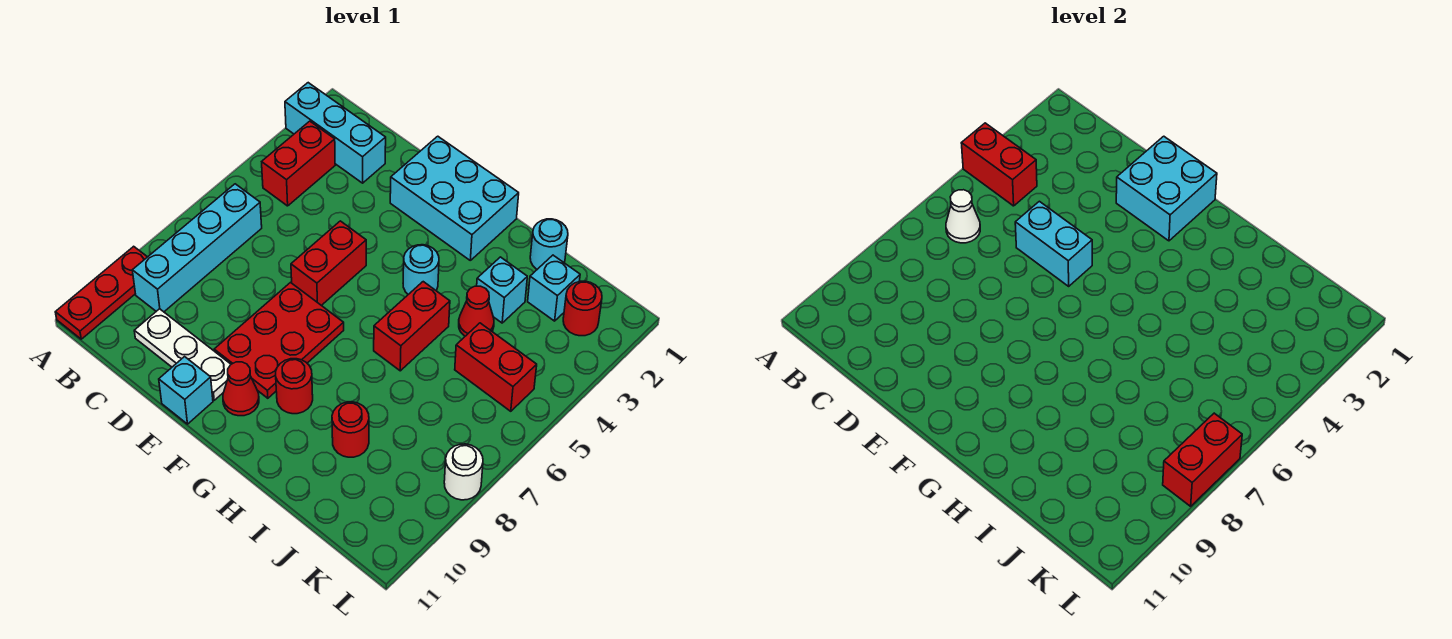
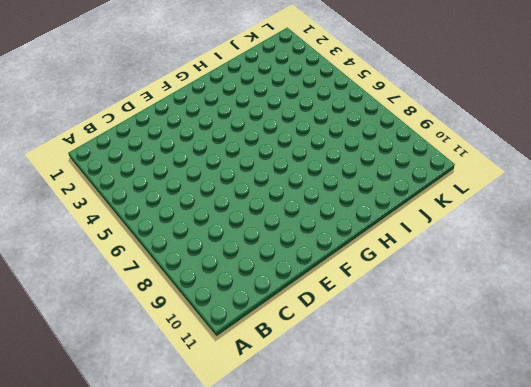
none -> cyan brick A2:C2 level 1
none -> red plate A9:A11 level 1
none -> red brick B3:B4 level 1

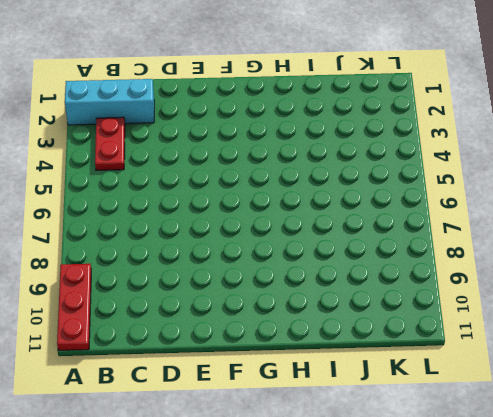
red plate B3:B4 level 1 -> red brick B3:B4 level 1
none -> cyan brick B6:B9 level 1
none -> white plate C10:E10 level 1
none -> cyan brick E1:G2 level 1

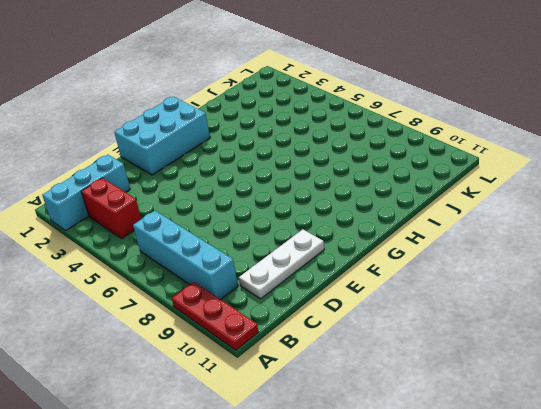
none -> red brick E5:E6 level 1
none -> red plate E7:F9 level 1
none -> cyan brick E11 level 1

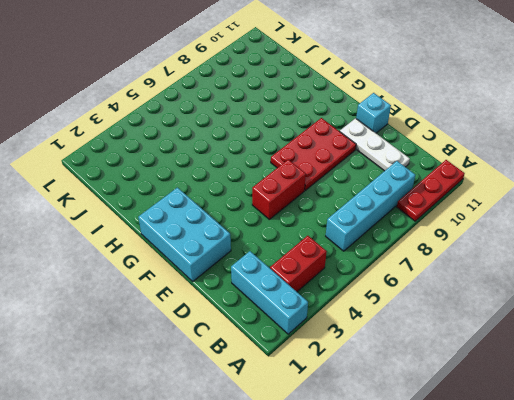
none -> red cone F10 level 1
none -> cyan round brick G4 level 1
none -> red round brick G9 level 1

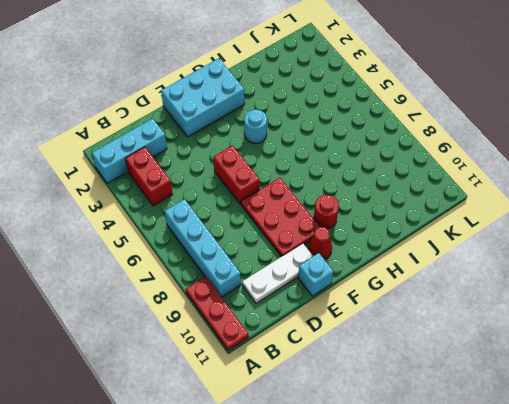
none -> red brick H5:H6 level 1
none -> cyan round brick I1 level 1
none -> cyan brick I3 level 1

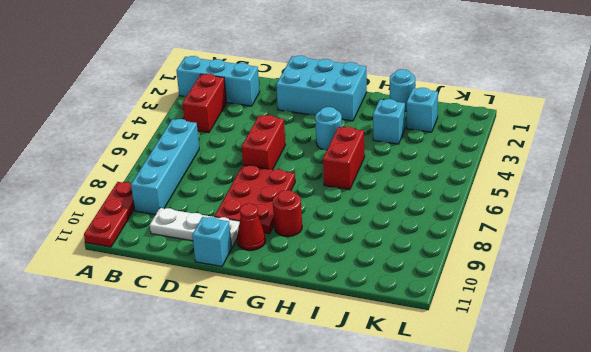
none -> red cone I4 level 1
none -> red round brick I9 level 1
none -> red brick J5:K5 level 1

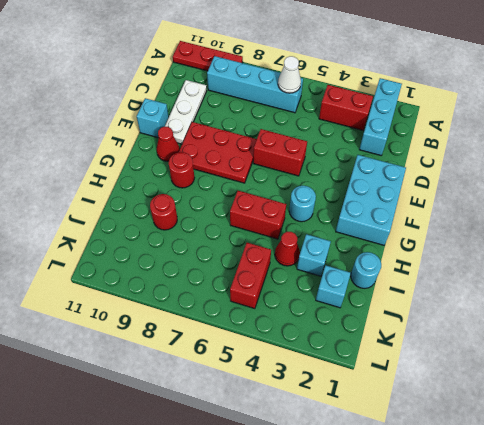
none -> red round brick K2 level 1
none -> white round brick L8 level 1
none -> red brick A4:B4 level 2

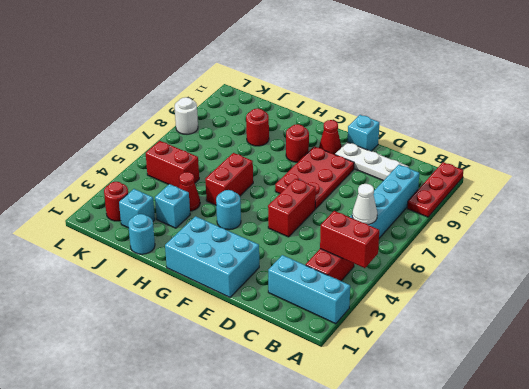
none -> cyan brick D5:E5 level 2
none -> cyan brick E1:F2 level 2
none -> red brick L7:L8 level 2

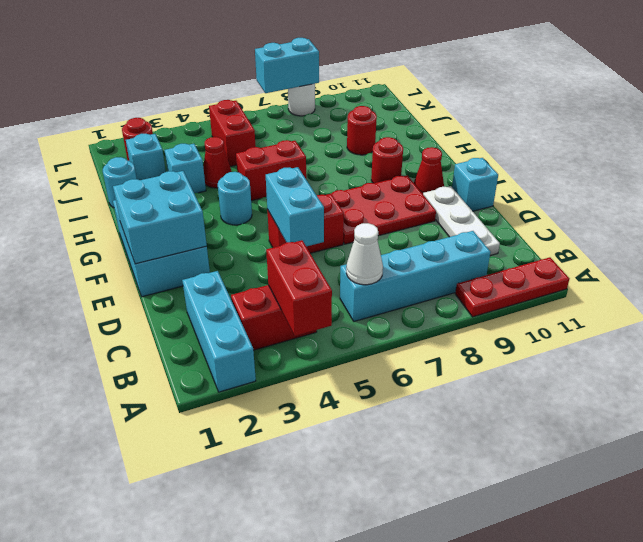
cyan brick L7:L8 level 2 -> red brick L7:L8 level 2

